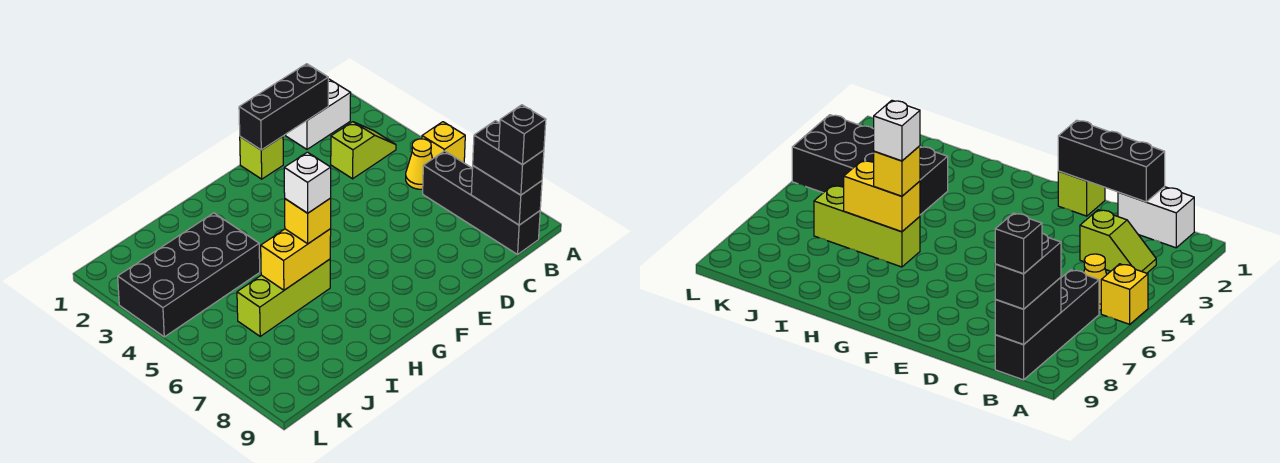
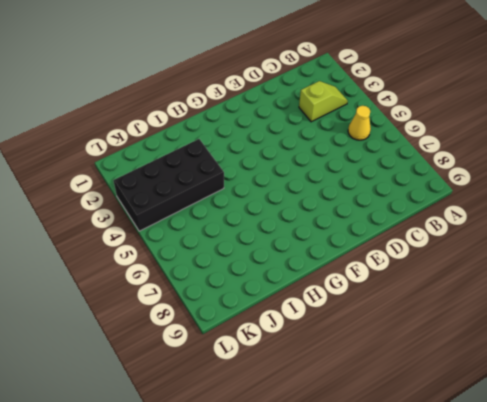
none -> yellow brick A5 level 1
none -> white brick B1:C1 level 1
none -> black brick B6:B9 level 1

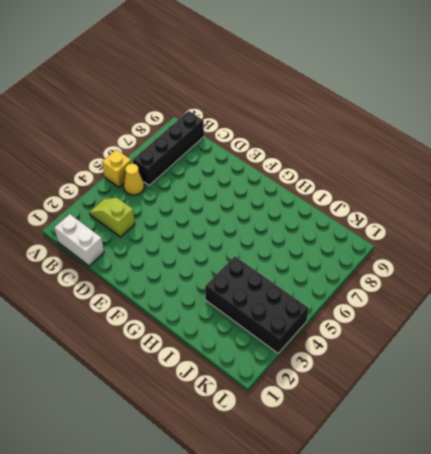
none -> lime brick E1 level 1
none -> lime brick H6:J6 level 1
none -> black brick B8:B9 level 2

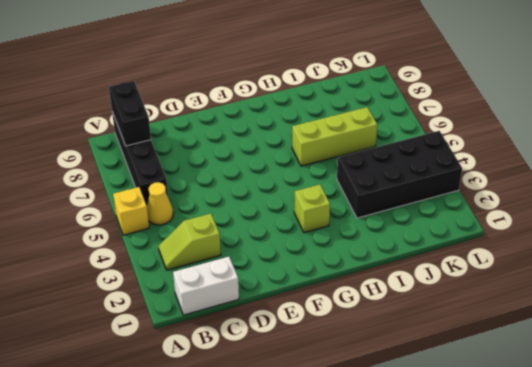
lime brick G3 level 1 -> lime brick E1 level 1
none -> black brick C1:E1 level 2
none -> yellow brick H6:I6 level 2
none -> black brick B8:B9 level 3

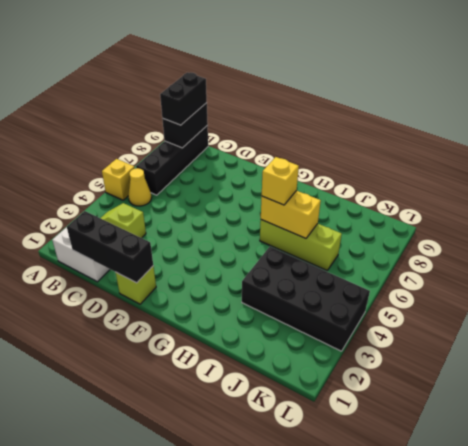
none -> black brick B9 level 4
none -> white brick H6 level 4

